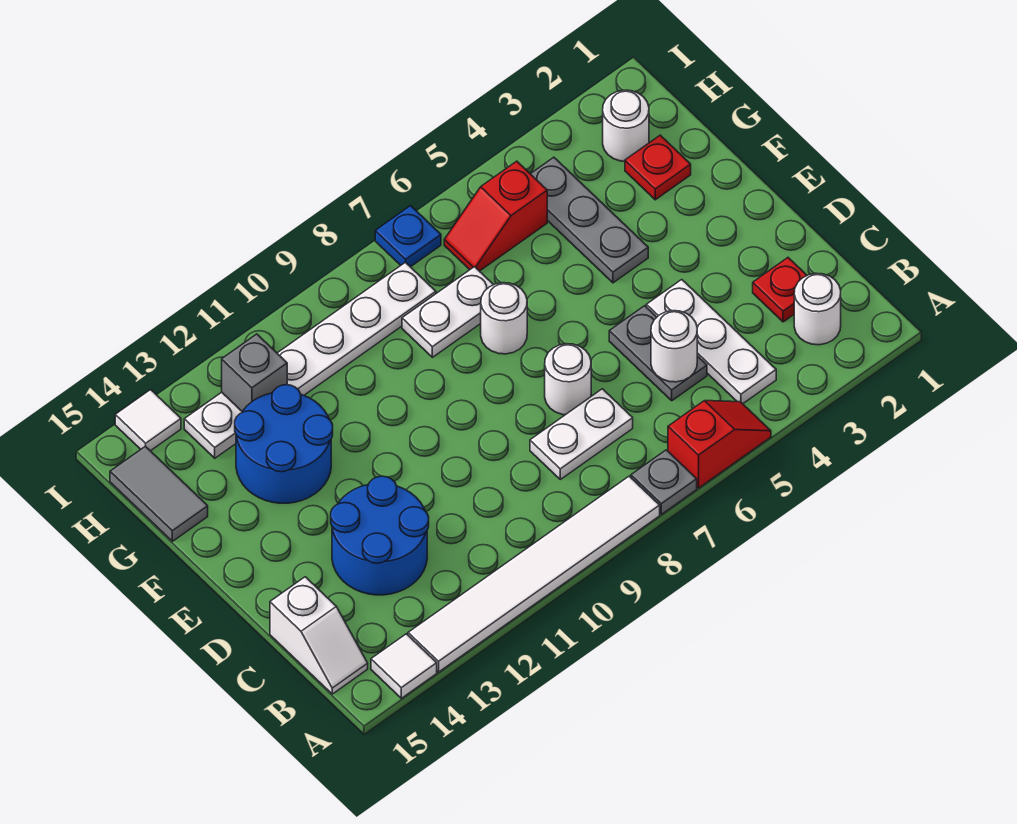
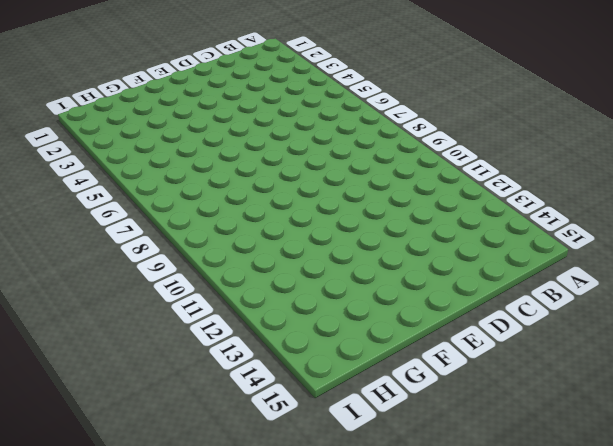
none -> red slope A5:A6 level 1 top 6
none -> grey plate A7 level 1
none -> white tile A8:A13 level 1

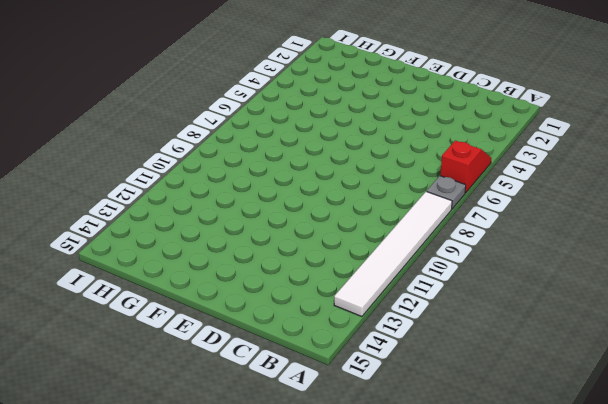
none -> white tile A14 level 1
none -> white round brick B2 level 1
none -> white plate B4:D4 level 1

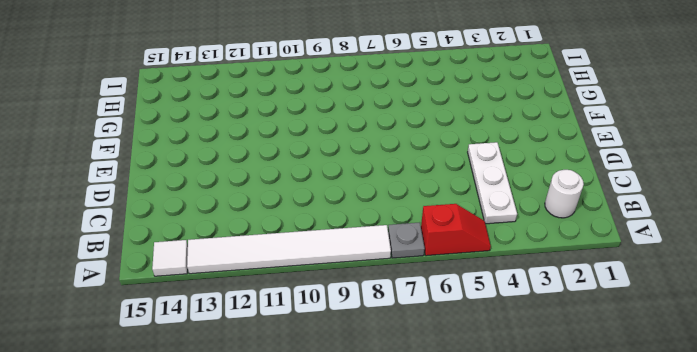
none -> white slope B15:C15 level 1 top C
none -> red plate C2 level 1
none -> grey plate C5:D5 level 1

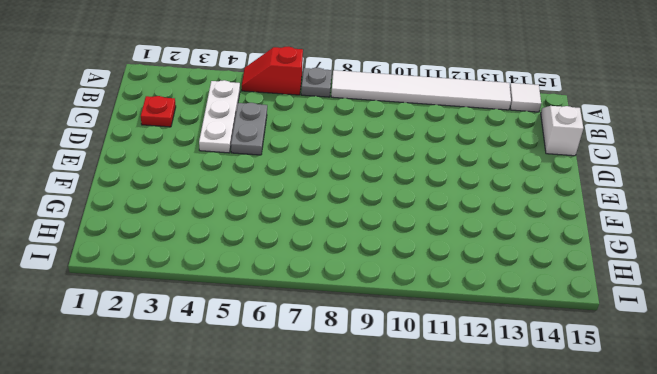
none -> white round brick B2 level 1
none -> white plate C7:C8 level 1
none -> blue round brick C12:D13 level 1

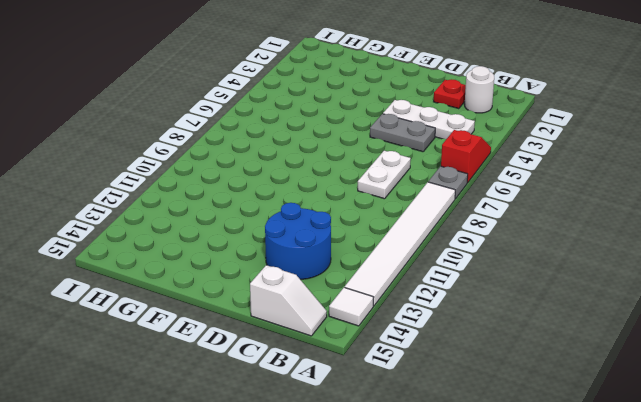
none -> white round brick D7 level 1
none -> grey plate F4:H4 level 1
none -> white round brick F7 level 1

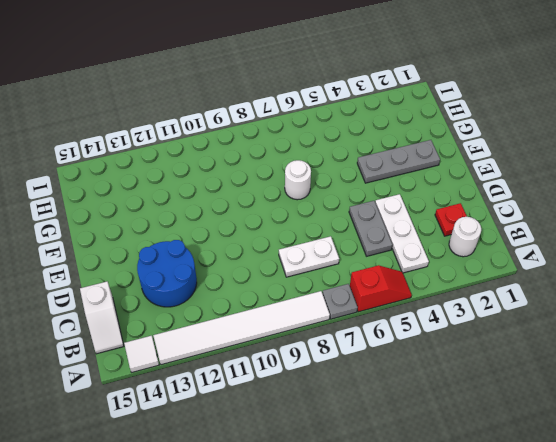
grey plate F2:F4 level 1 -> grey plate F4:H4 level 1
none -> white round brick D7 level 1
none -> blue round brick F12:G13 level 1
none -> red plate G2 level 1

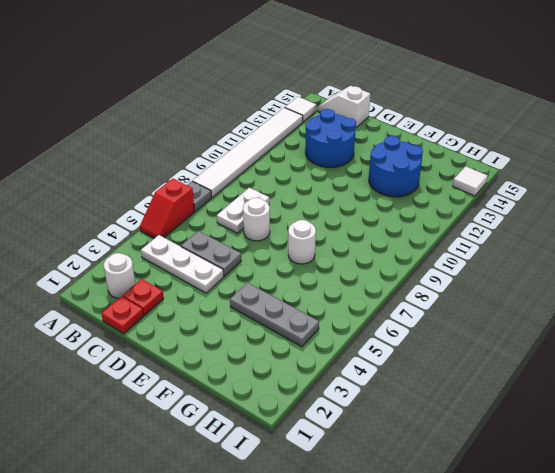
red plate C1 level 1 -> red plate G2 level 1
none -> white plate G7:G8 level 1
none -> grey tile G15:H15 level 1
none -> white round brick H2 level 1

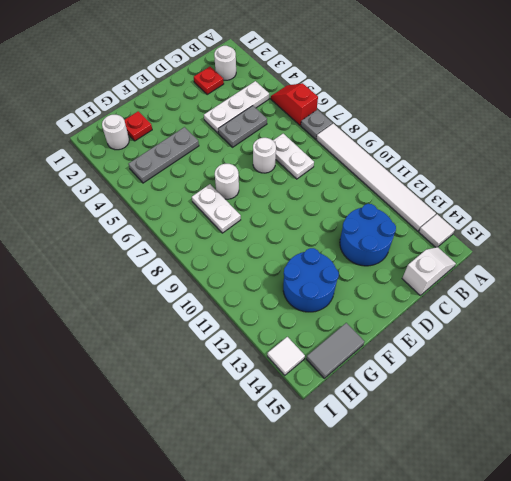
none -> red slope H5:H6 level 1 top 5
none -> white plate H8:H13 level 1
none -> blue plate I7 level 1

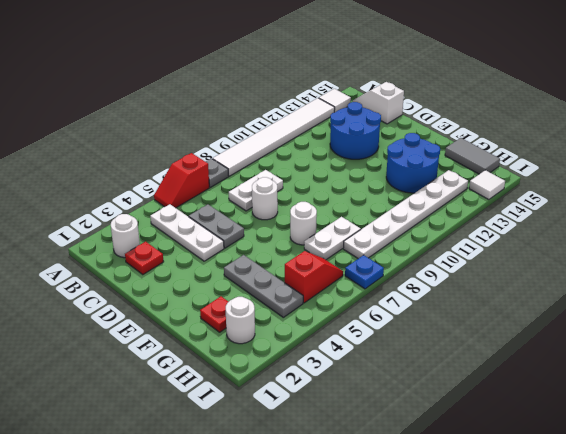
none -> white round brick C5 level 2
none -> grey brick H12 level 2

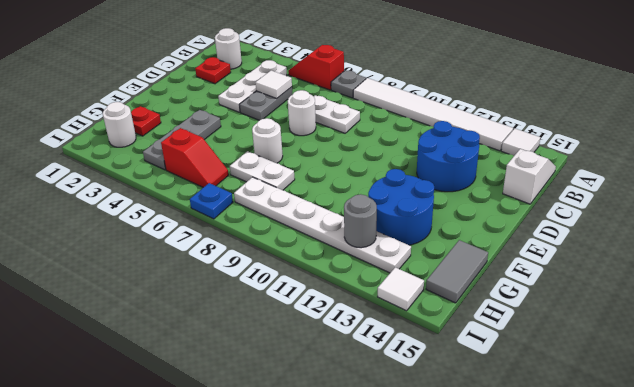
white tile C5 level 2 -> white round brick C5 level 2
grey round brick H12 level 2 -> grey brick H12 level 2

